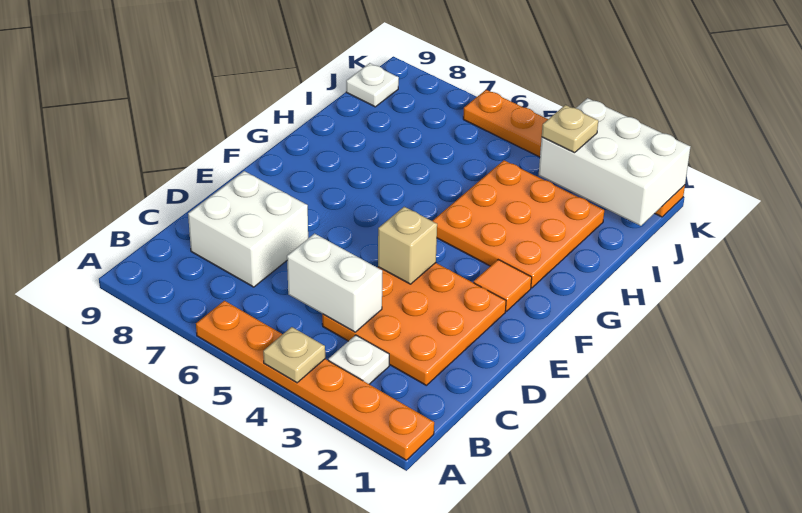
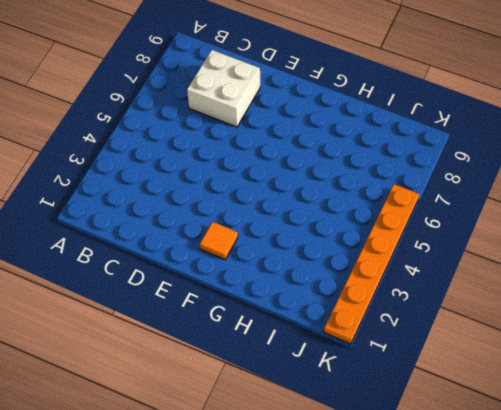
none -> orange plate A1:A6 level 1
none -> white plate B3 level 1
none -> orange plate C2:E4 level 1

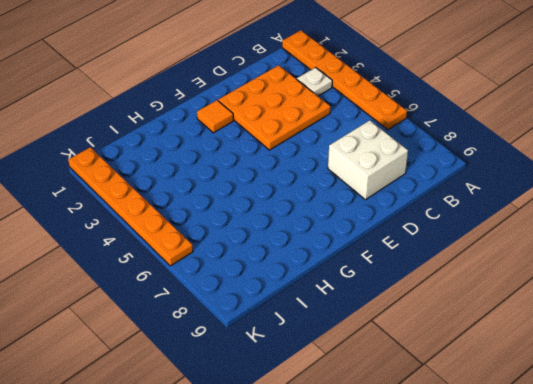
none -> orange plate G2:I4 level 1
none -> white plate J9 level 1
none -> tan plate A4 level 2

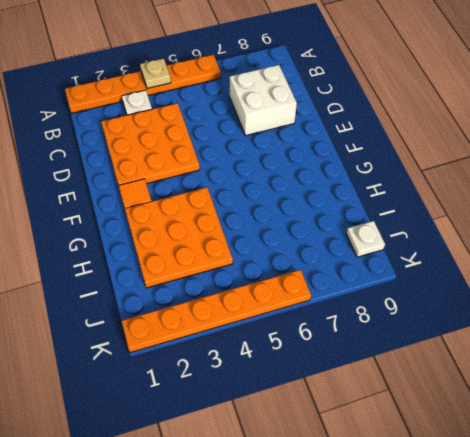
none -> white brick C4:C5 level 2
none -> tan brick E4 level 2
none -> white brick J1:K3 level 2

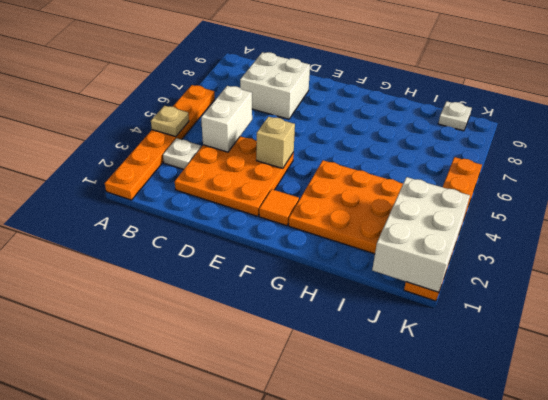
none -> tan plate J3 level 3

